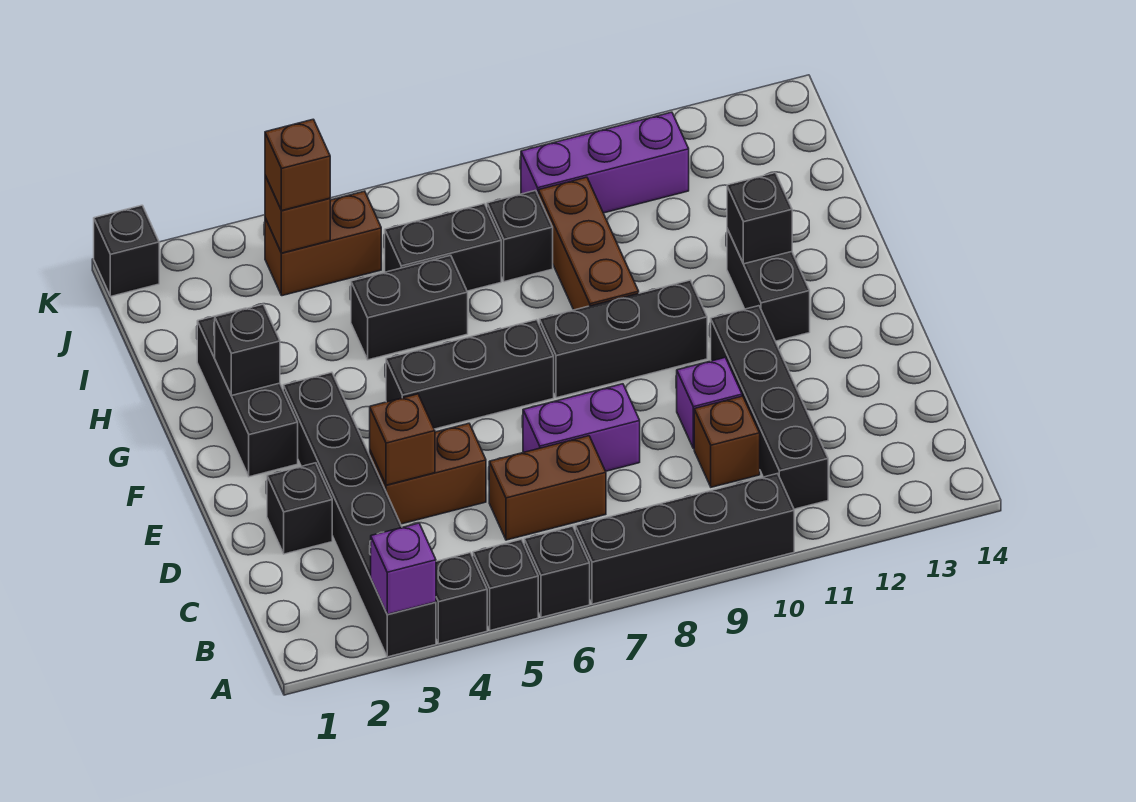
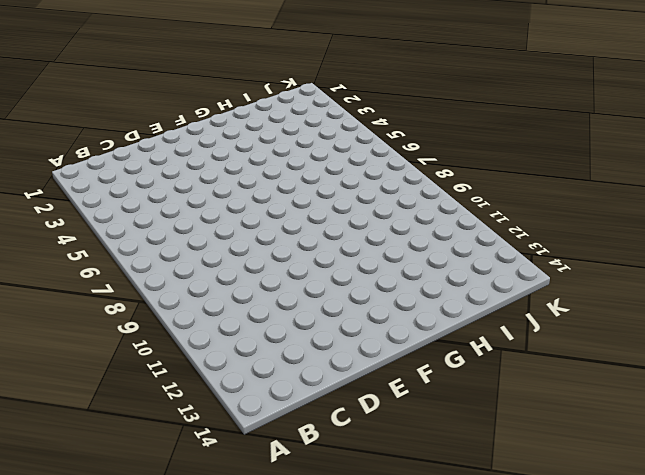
none -> black brick A3:F3 level 1
none -> black brick A4 level 1
none -> black brick A5 level 1

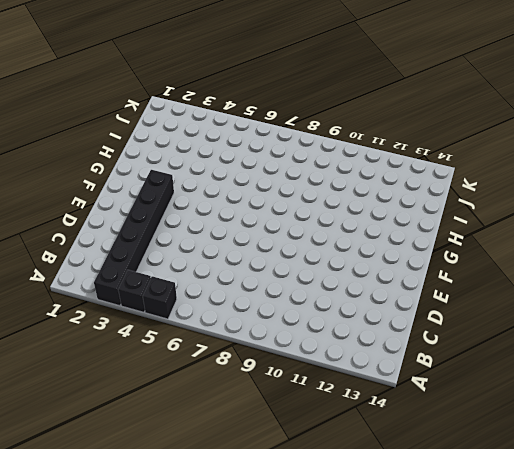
none -> black brick A6 level 1
none -> black brick A7:A10 level 1
none -> black brick B11:E11 level 1

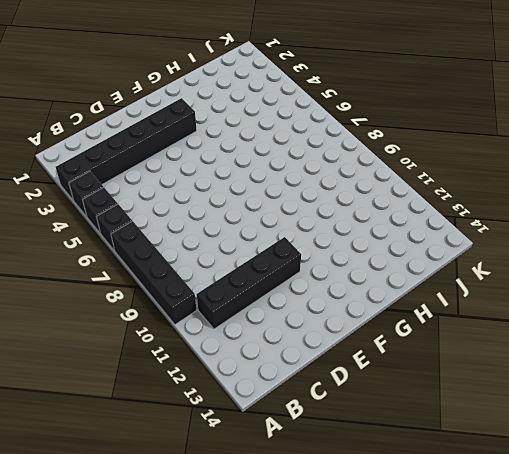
none -> brown brick C6:C7 level 1
none -> brown brick C10 level 1
none -> black brick D2 level 1

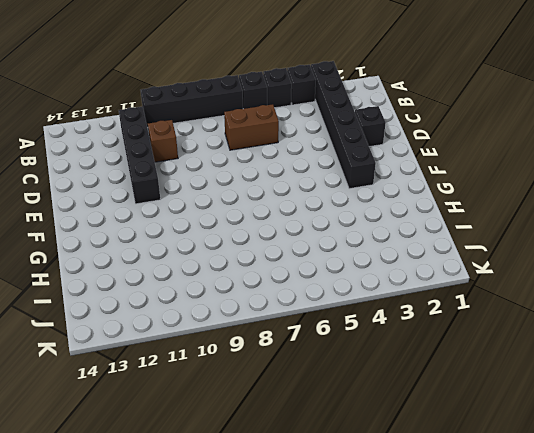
none -> brown brick D4:D5 level 1
none -> purple brick D7:D8 level 1
none -> purple brick D10 level 1

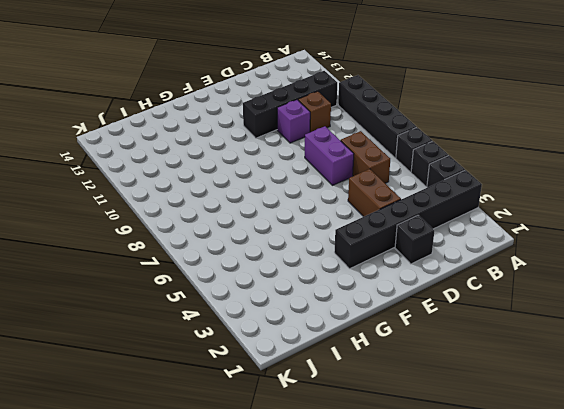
none -> black brick F2:H2 level 1
none -> black brick F5:F7 level 1
none -> black brick F8:F10 level 1

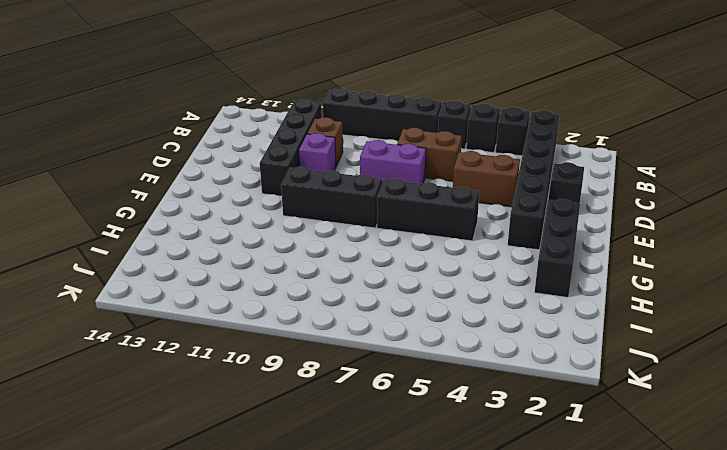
none -> black brick F12:G12 level 1
none -> brown brick G9:I9 level 1
none -> black brick H5:H6 level 1

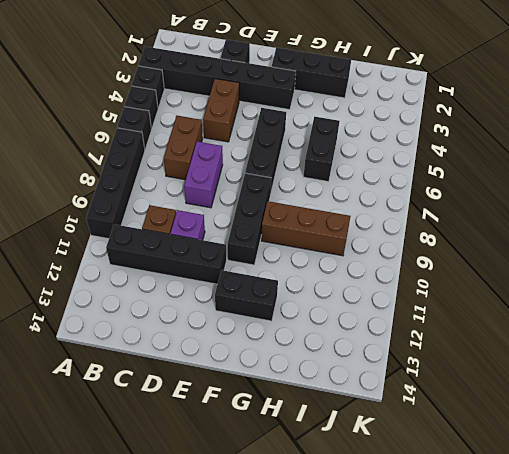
none -> black brick I6:I7 level 1
none -> black brick I8 level 1
none -> brown brick J4:J5 level 1

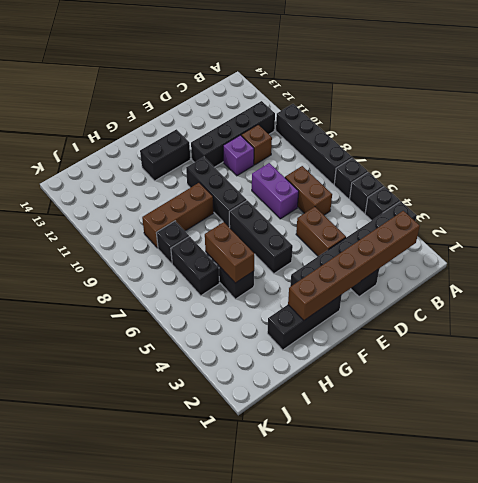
brown brick B2:G2 level 2 -> black brick G2 level 2
brown brick H5:H6 level 2 -> brown brick J4:J5 level 1
none -> purple brick J9:J11 level 1
none -> black brick K1 level 1
none -> purple brick A3 level 2

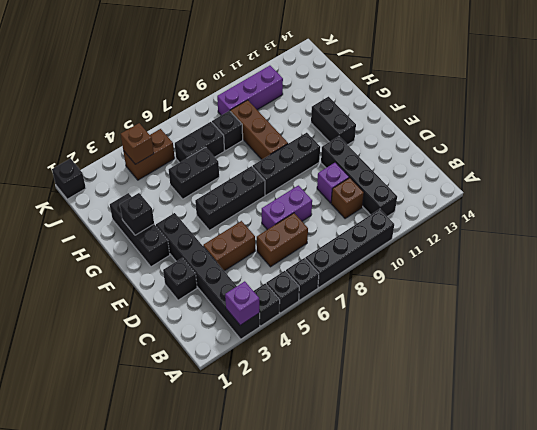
none -> brown brick D4 level 2
none -> black brick G12 level 2
none -> brown brick J4 level 3

